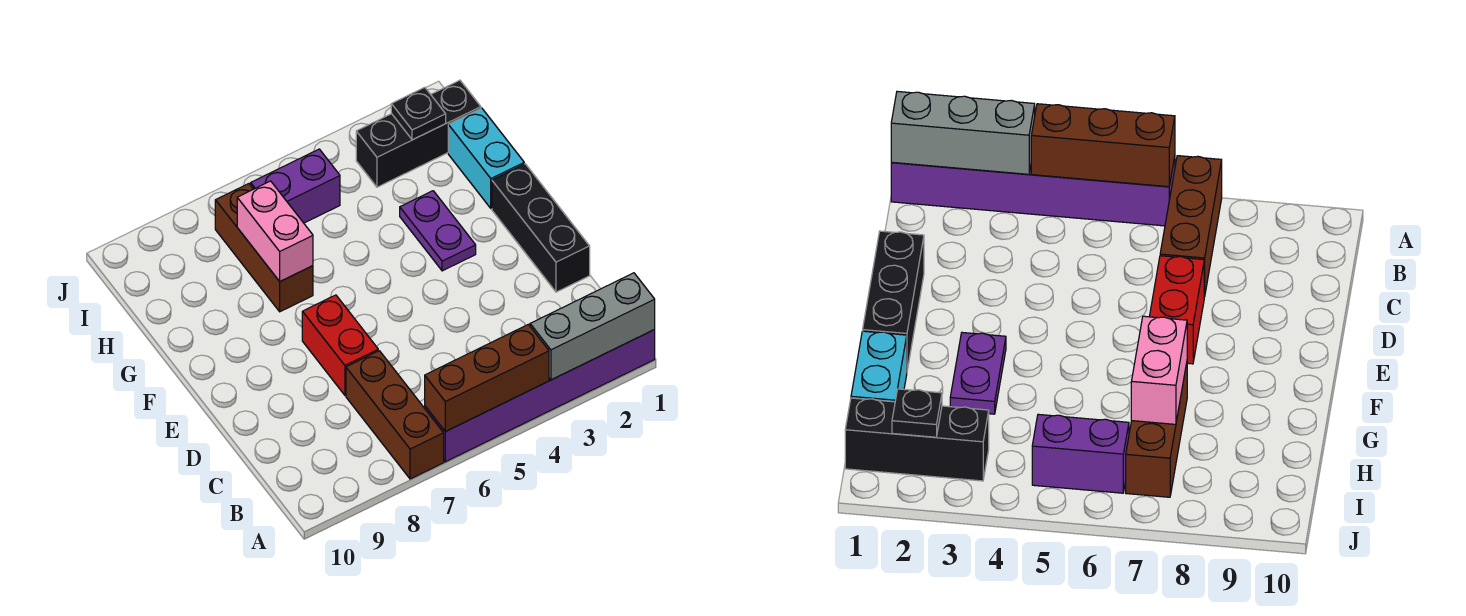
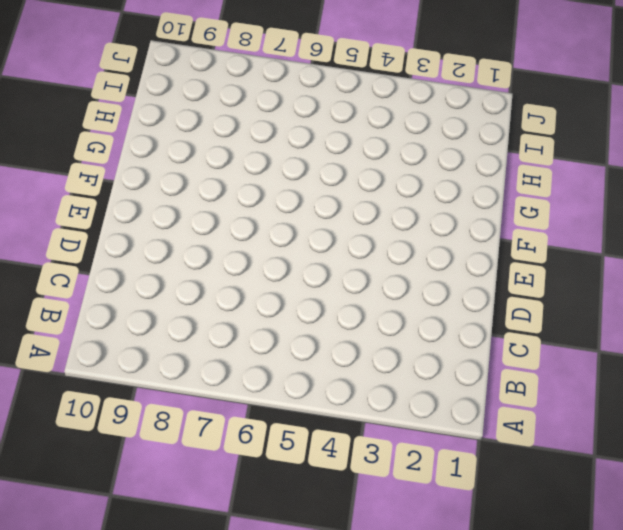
none -> purple brick A1:A6 level 1
none -> brown brick A7:C7 level 1
none -> black brick D1:F1 level 1

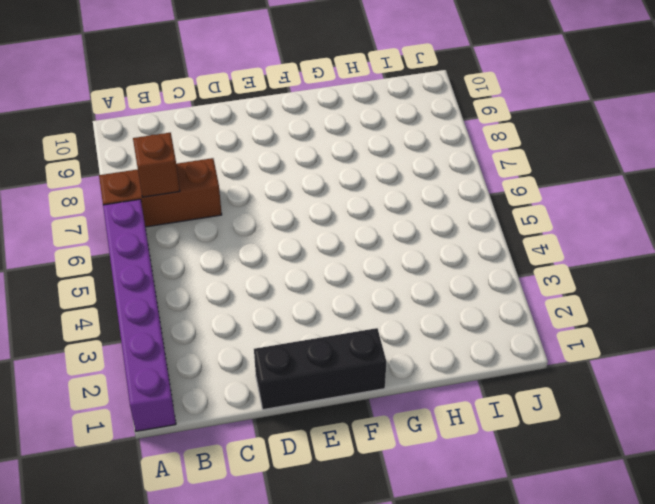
brown brick B7 level 2 -> none
none -> red brick D7:E7 level 1
none -> purple plate F3:G3 level 1
none -> cyan brick G1:H1 level 1

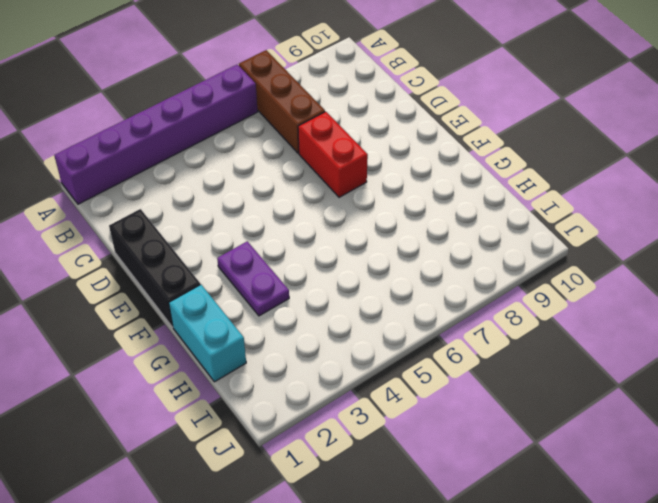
none -> brown brick G7:I7 level 1
none -> black brick I1:I3 level 1
none -> purple brick I5:I6 level 1

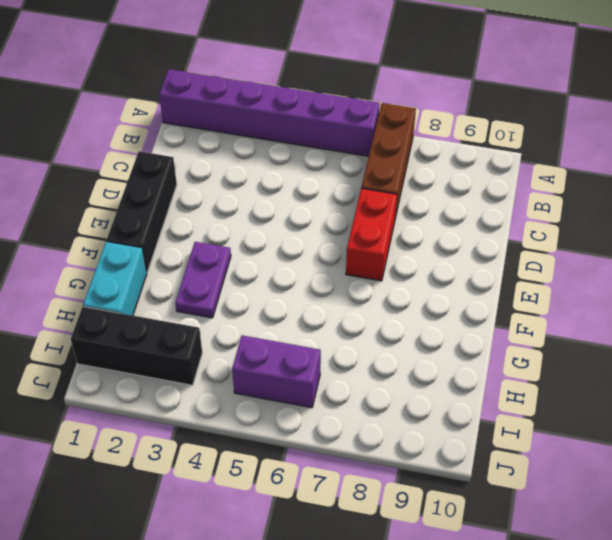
none -> brown brick G7:I7 level 1
none -> grey brick A1:A3 level 2
none -> brown brick A4:A6 level 2

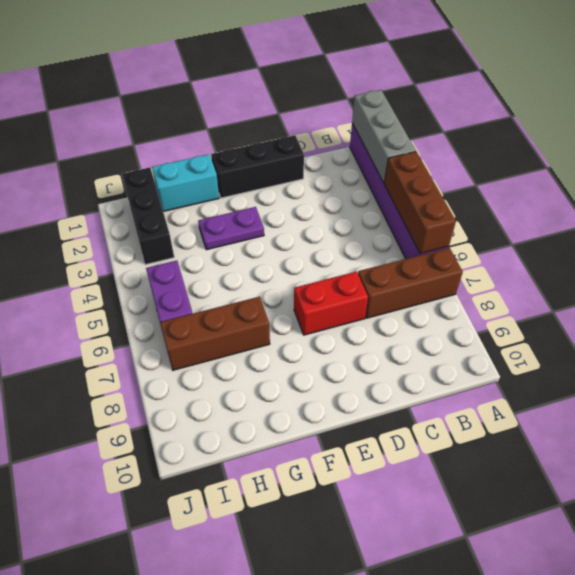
none -> pink brick G7:H7 level 2
none -> black plate I2 level 2

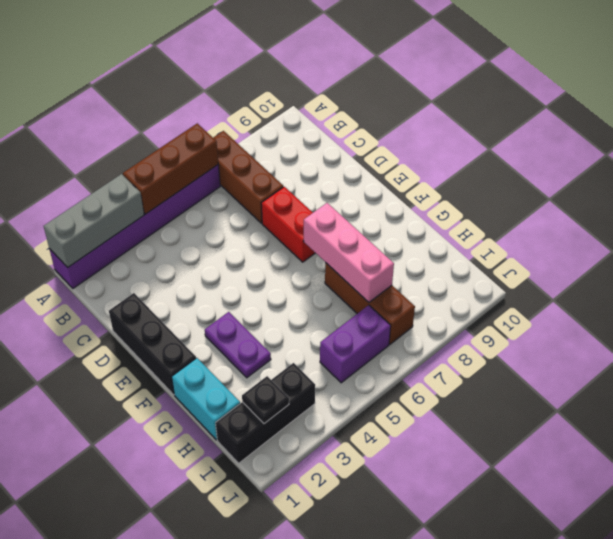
pink brick F7:H7 level 2 -> pink brick G7:H7 level 2

